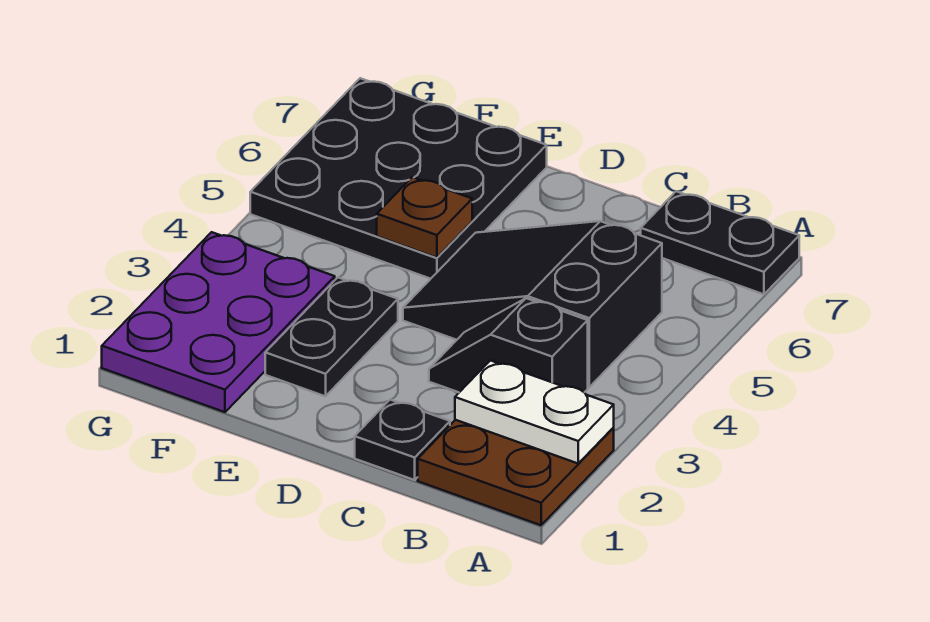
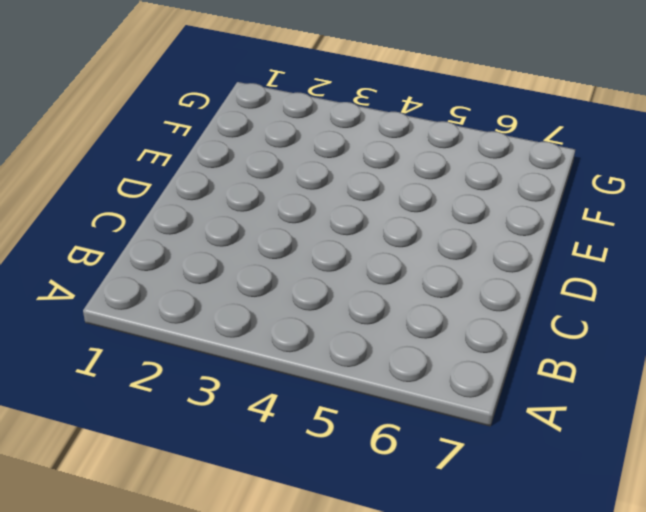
none -> brown plate A1:B2 level 1
none -> black plate A7:B7 level 1

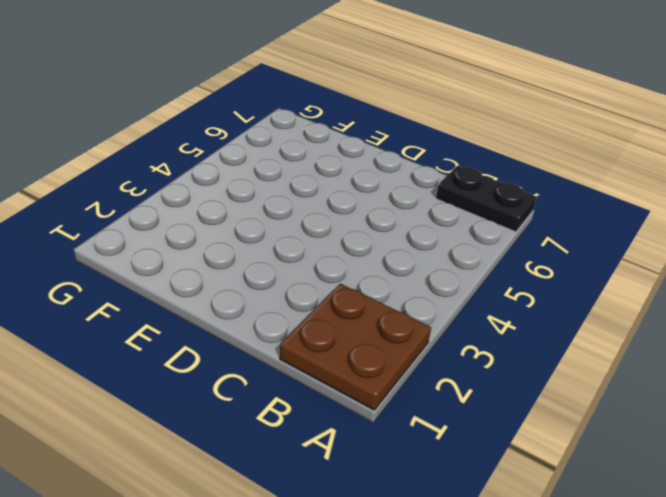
none -> black slope B3:C3 level 1 top B
none -> black slope B4:D5 level 1 top B

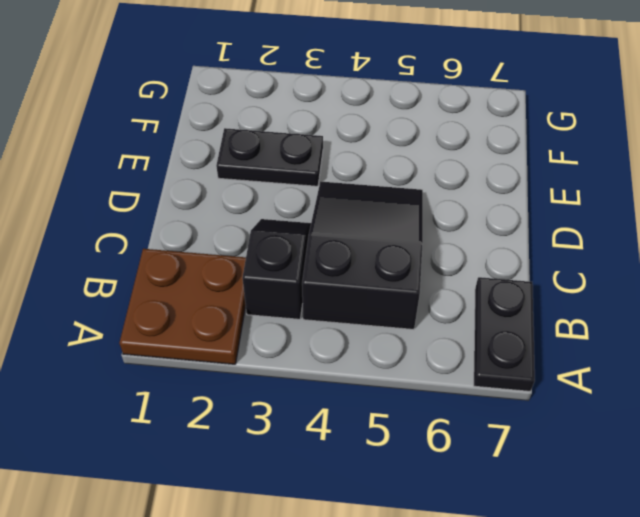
none -> black plate C1 level 1
none -> black plate E5:G7 level 1

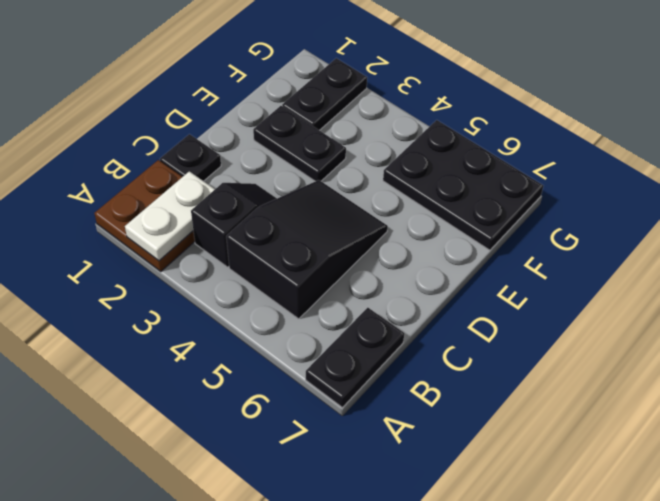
black plate F2:G2 level 1 -> purple plate F1:G3 level 1
black plate F5:G7 level 1 -> black plate E5:G7 level 1
none -> brown plate E5 level 2

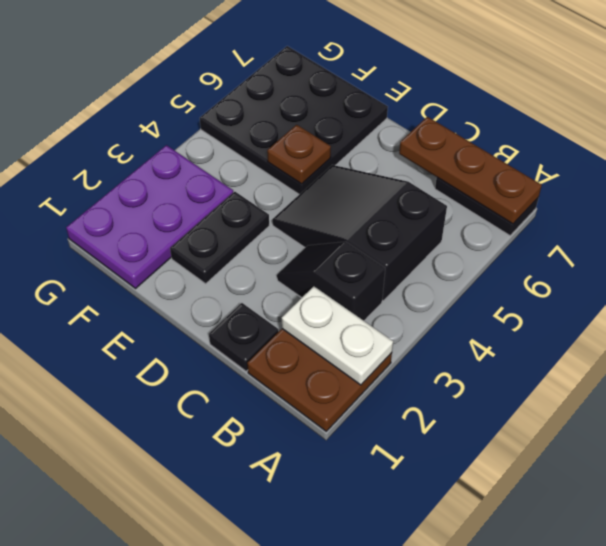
brown plate A7:C7 level 2 -> none

